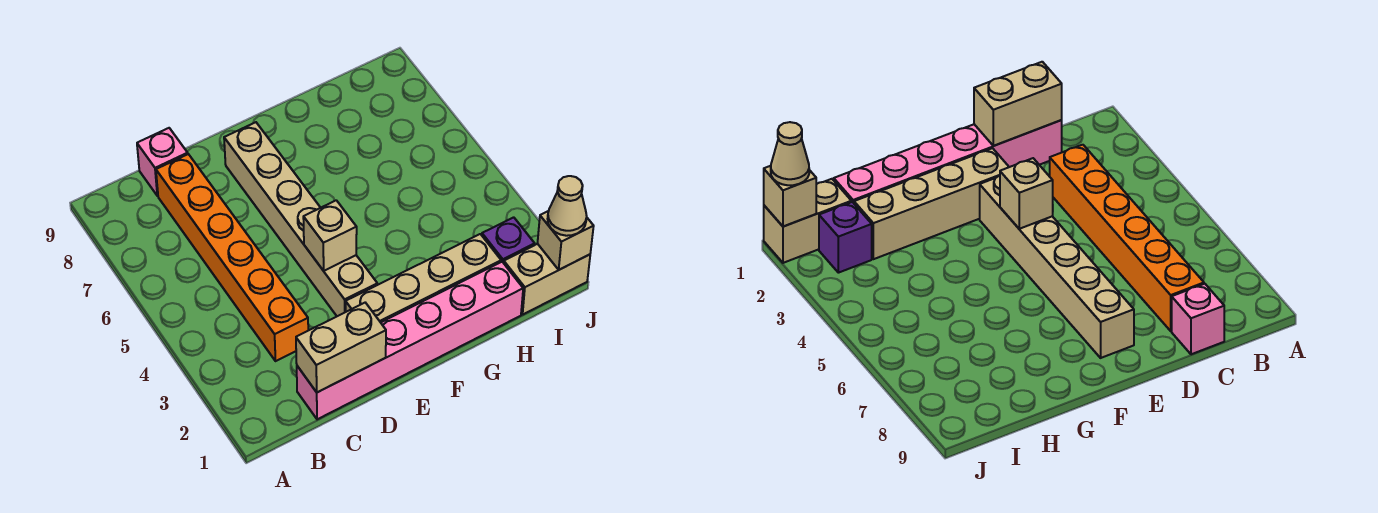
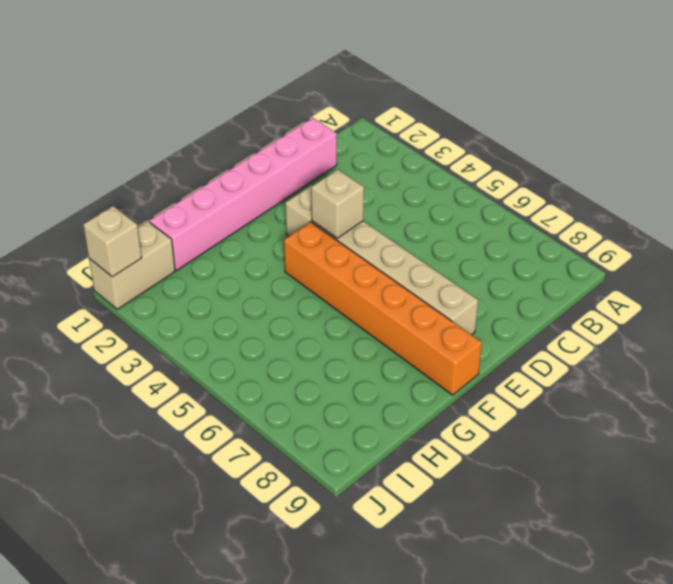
orange brick F4:F9 level 1 -> orange brick C3:C8 level 1
none -> pink brick C9 level 1
none -> tan brick E2:H2 level 1

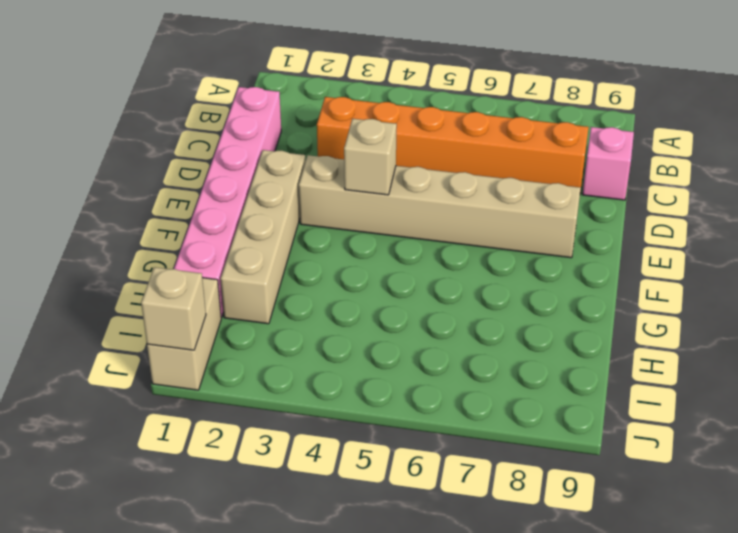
none -> purple brick I2 level 1
none -> tan brick C1:D1 level 2

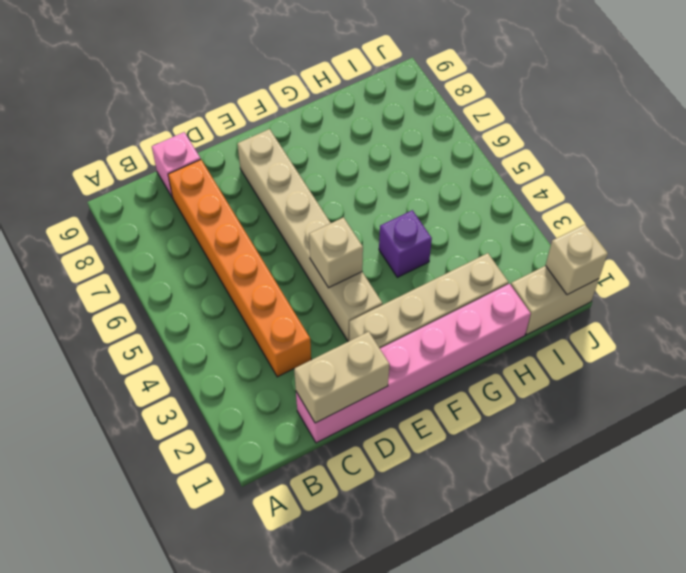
purple brick G4 level 1 -> purple brick I2 level 1
none -> tan cone J1 level 3

